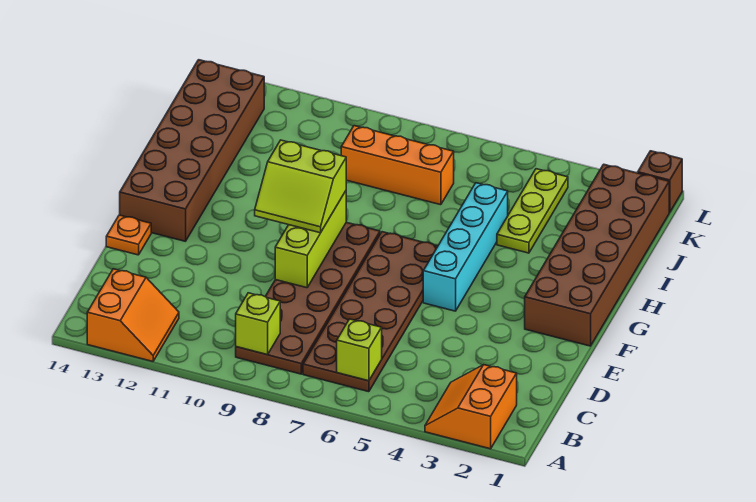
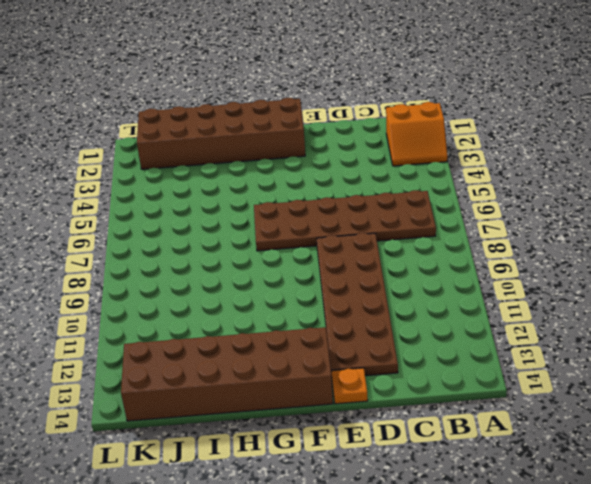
brown plate D8:E13 level 1 -> brown plate B8:G9 level 1
none -> orange slope A12:B13 level 1 top 13
none -> cyan brick F5:I5 level 1
none -> lime plate I4:K4 level 1

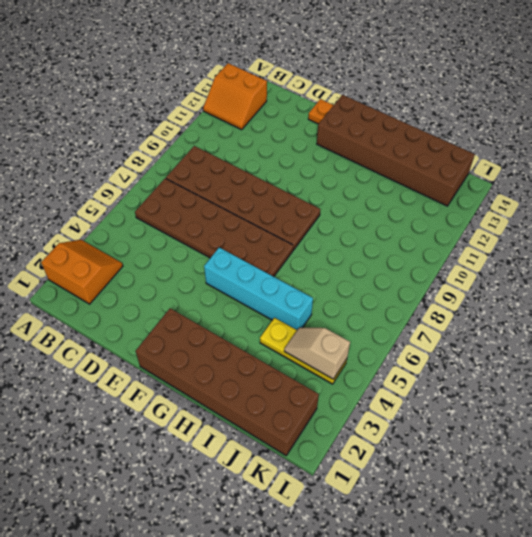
yellow plate I4:K4 level 1 -> lime plate I4:K4 level 1
tan slope J4:K4 level 2 top K -> none
none -> orange brick J7:J9 level 1
none -> brown brick L1 level 1
none -> lime brick B6 level 2

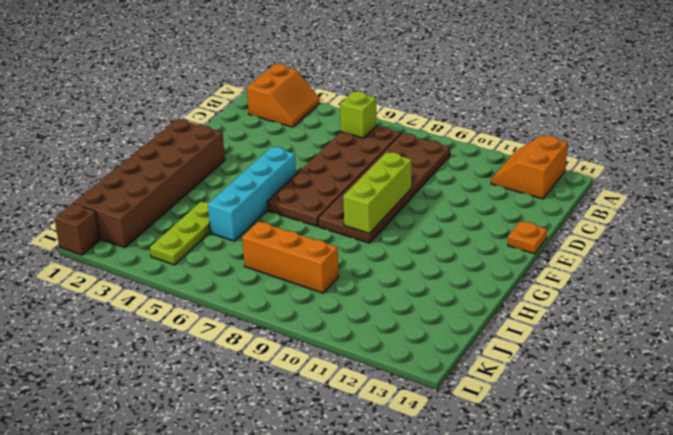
none -> brown brick F13:K14 level 1
none -> lime brick B9 level 2
none -> lime slope F9:G10 level 3 top G

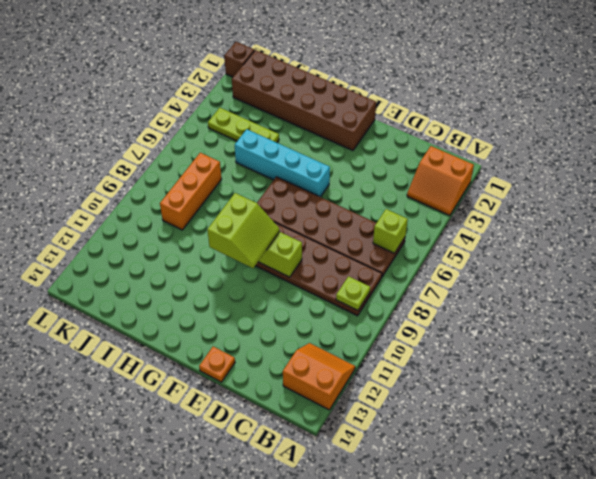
lime plate B9 level 2 -> lime brick B9 level 2
none -> brown brick F13:K14 level 1

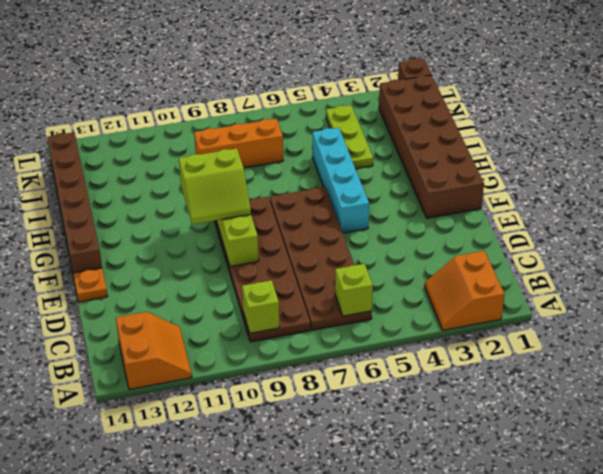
brown brick F14:K14 level 1 -> brown brick F13:K14 level 1

